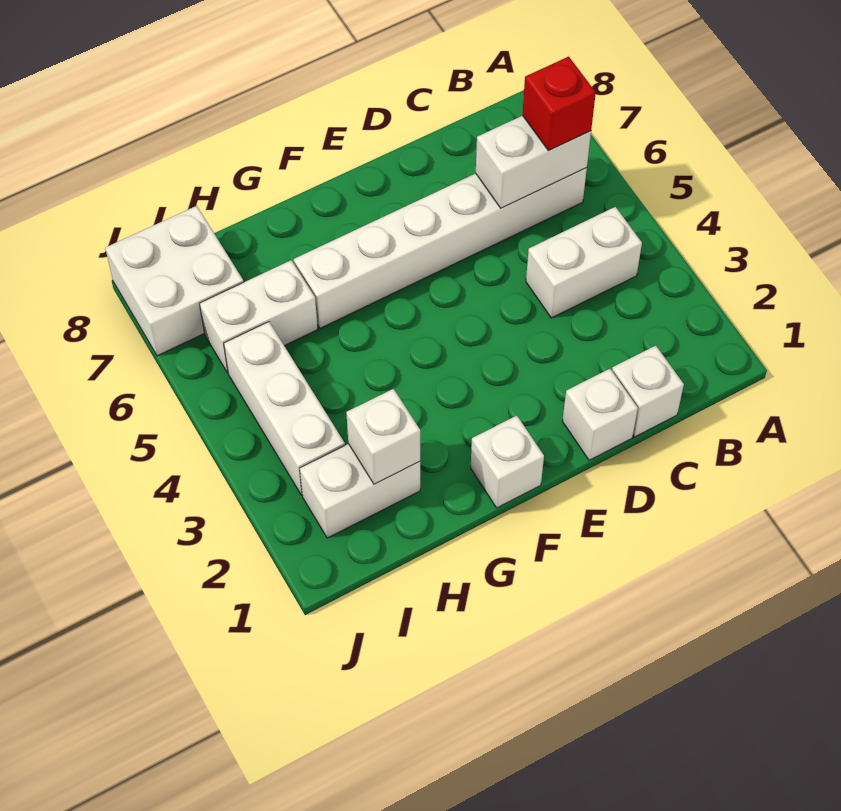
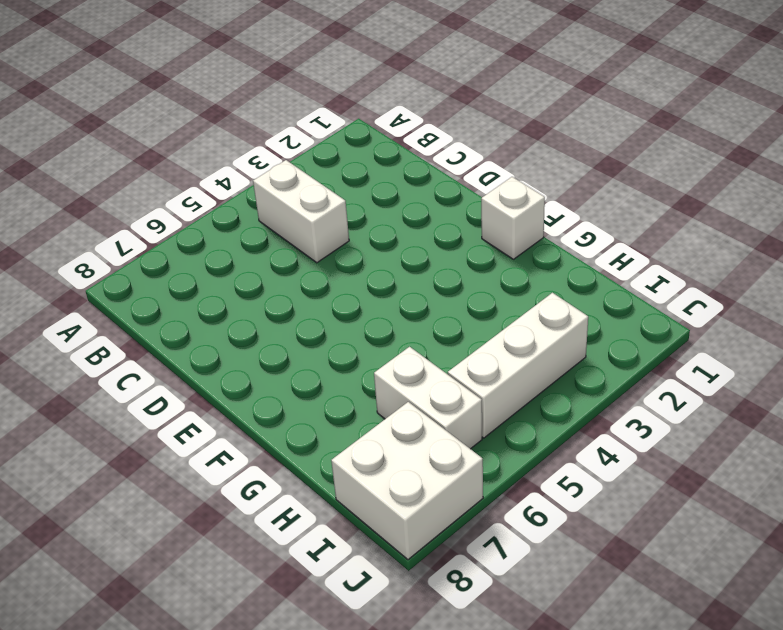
none -> white brick B6:G6 level 1
none -> white brick C1 level 1
none -> white brick D1 level 1

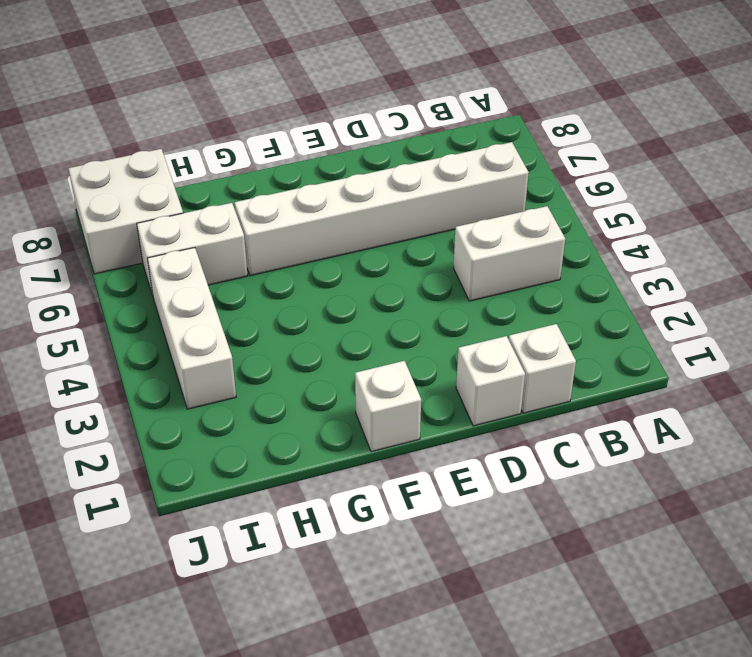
none -> white brick H2:I2 level 1
none -> white brick B6:C6 level 2
none -> white brick H2 level 2

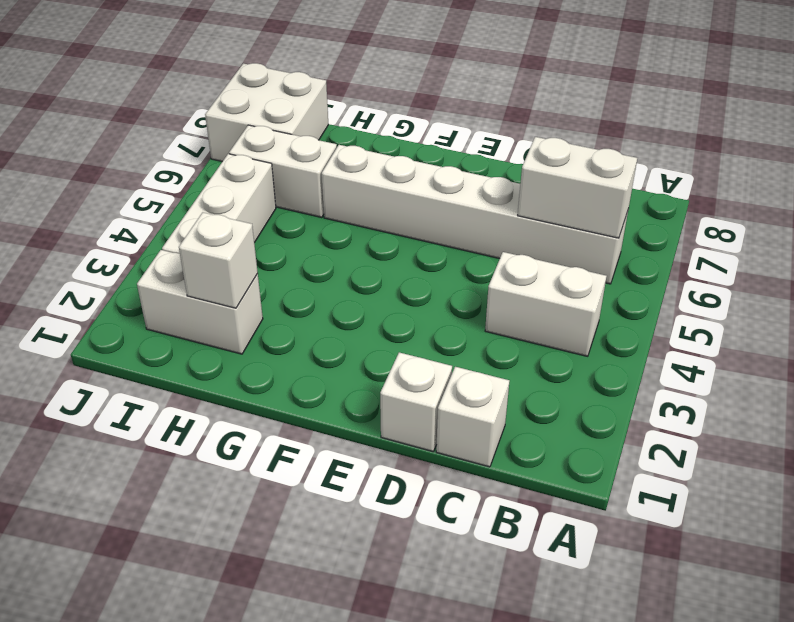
none -> white brick F1 level 1
none -> red brick B6 level 3

